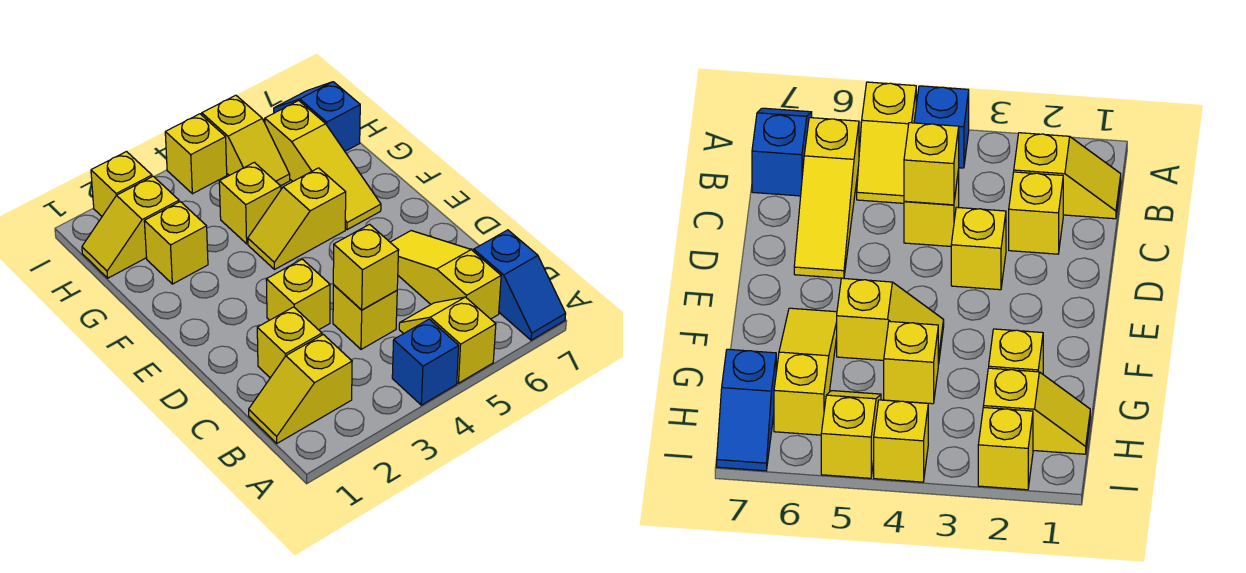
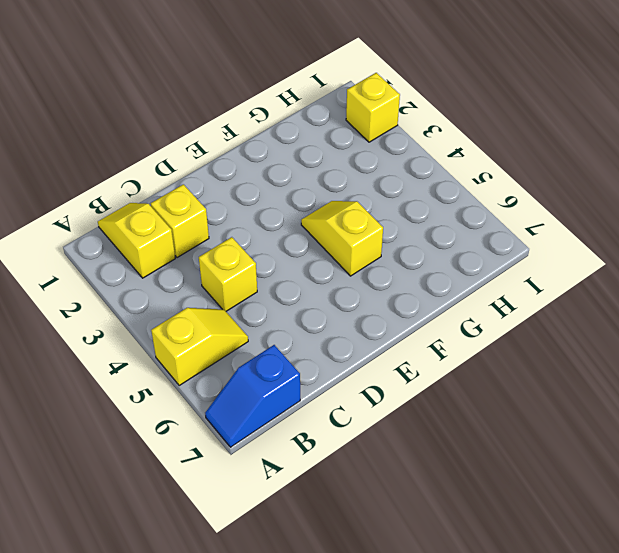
none -> blue brick A4 level 1
none -> yellow slope B6:D6 level 1 top B
none -> yellow brick D3 level 1

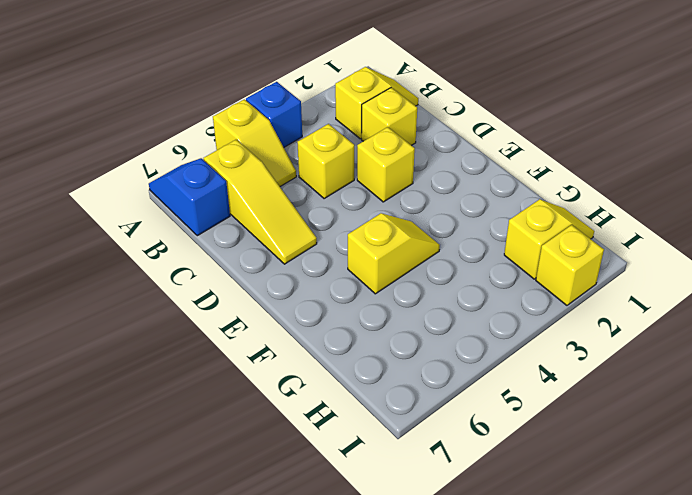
none -> yellow slope F6:H6 level 1 top H
none -> yellow brick G2 level 1
none -> yellow brick G4 level 1

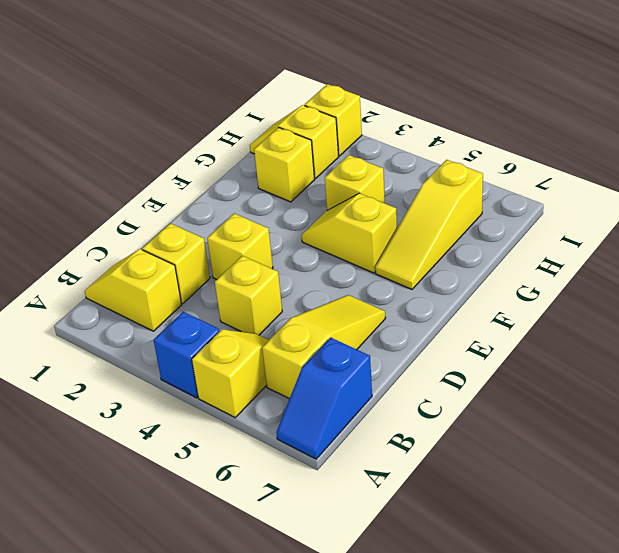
none -> yellow slope H5:I5 level 1 top I
none -> blue slope H7:I7 level 1 top H
none -> yellow brick I4 level 1

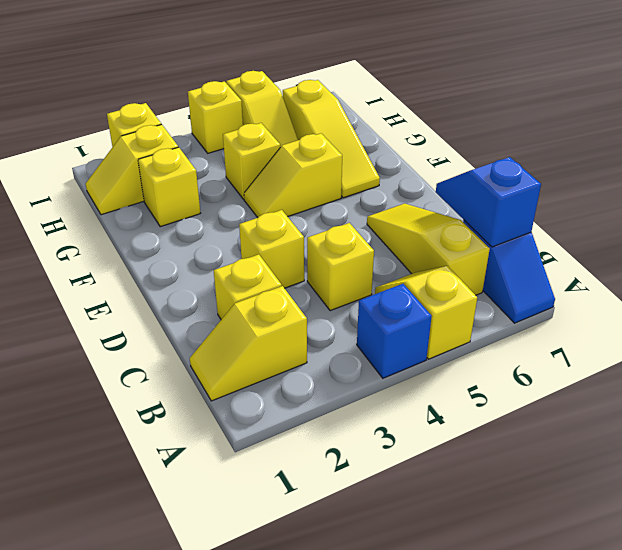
blue slope B7:C7 level 2 top B -> blue slope H7:I7 level 1 top H
none -> yellow brick C4 level 2

